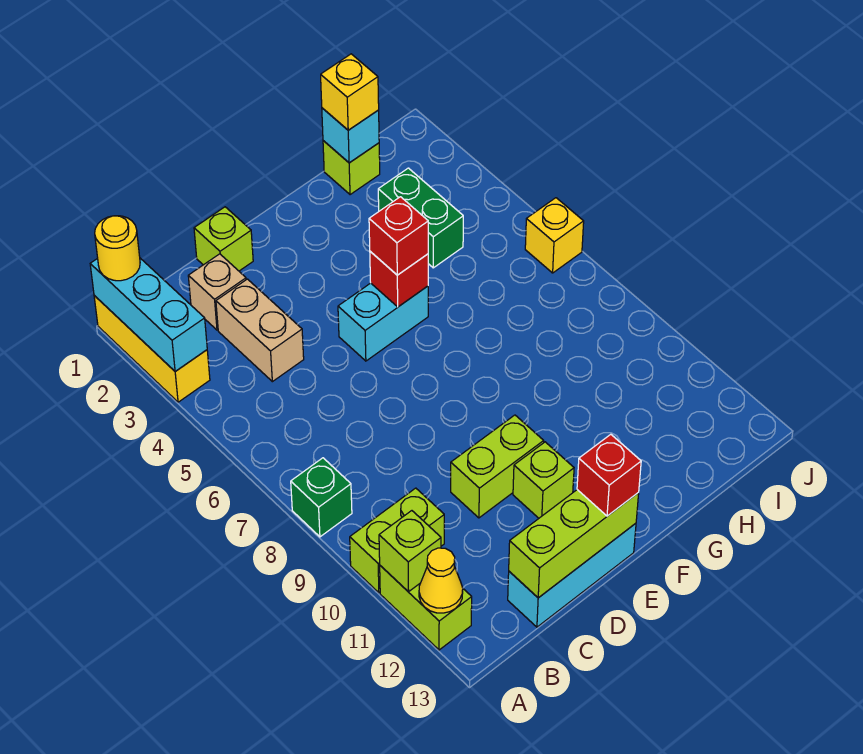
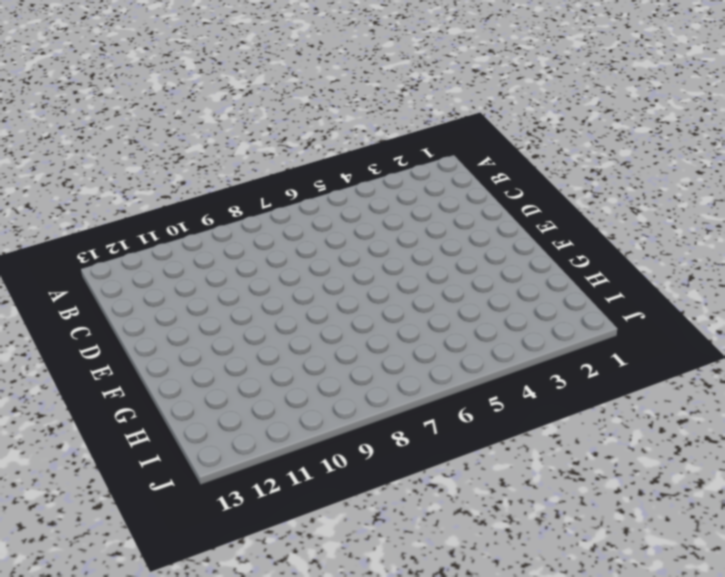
none -> yellow brick A1:A3 level 1
none -> green brick A8 level 1
none -> lime brick A10:B10 level 1

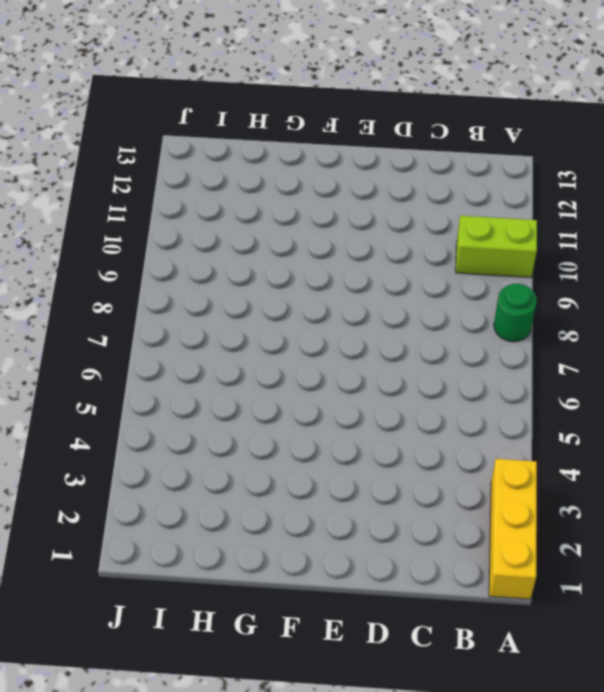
green round brick A8 level 1 -> green brick A8 level 1
none -> lime brick A11:A12 level 1
none -> tan brick C2 level 1
none -> tan brick C3:C4 level 1

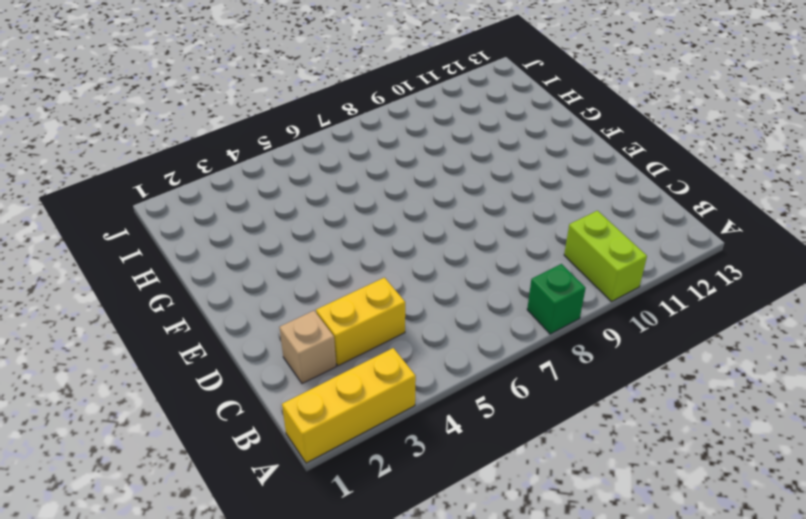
yellow brick C3:C4 level 1 -> tan brick C3:C4 level 1
none -> lime brick A11:A12 level 1
none -> cyan brick C13:E13 level 1
none -> lime brick D1 level 1

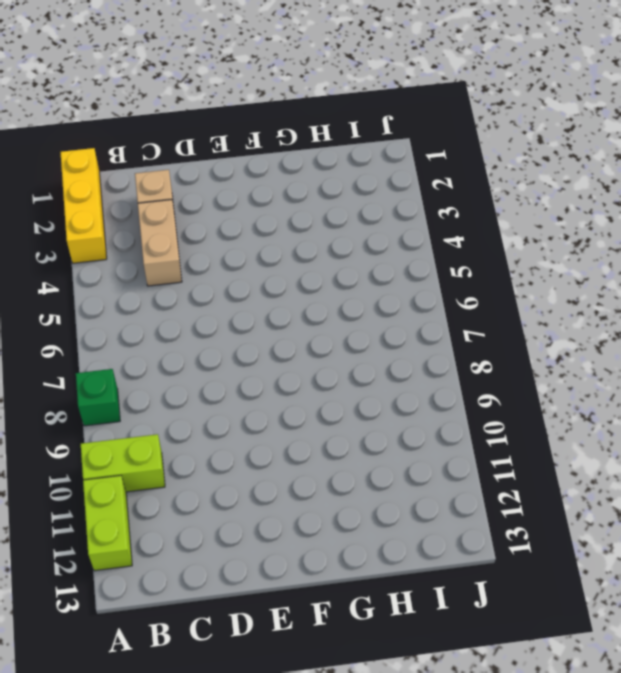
none -> cyan brick C13:E13 level 1
none -> lime brick D1 level 1
none -> lime brick D10:E10 level 1

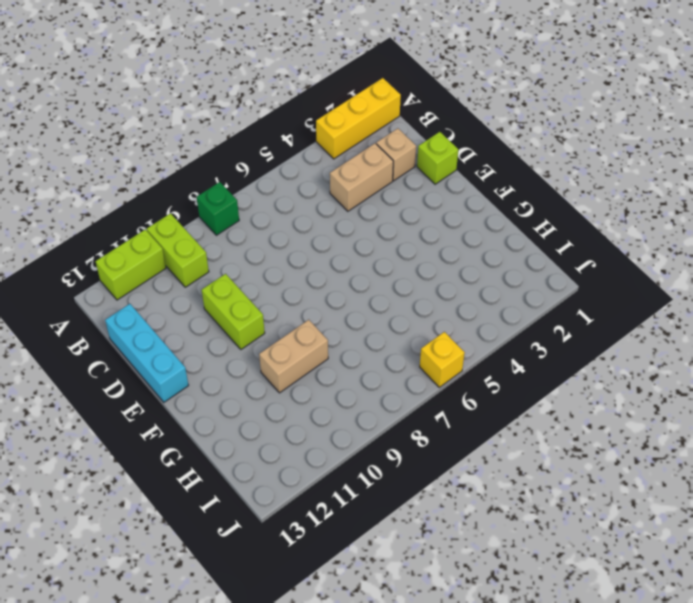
tan brick G9:G10 level 1 -> none
none -> cyan brick E5:F5 level 1
none -> lime brick E11 level 1
none -> lime brick H1 level 1

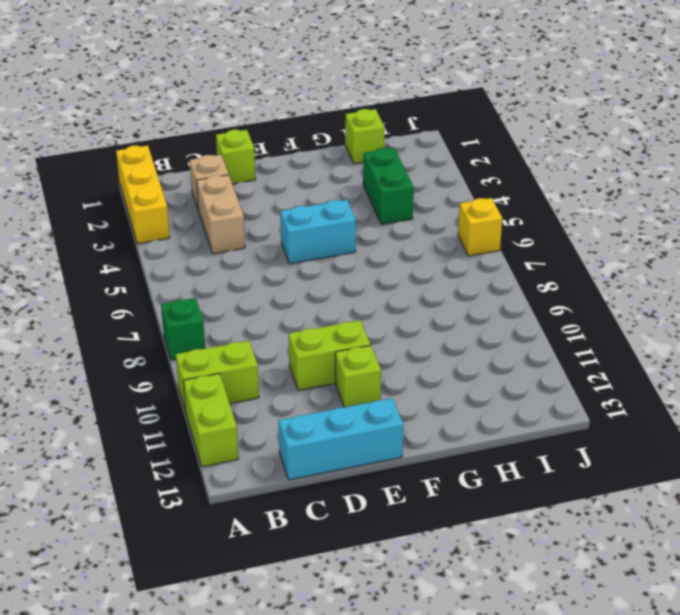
none -> cyan brick A1:A3 level 2
none -> lime brick A11 level 2
none -> yellow cone A12 level 2

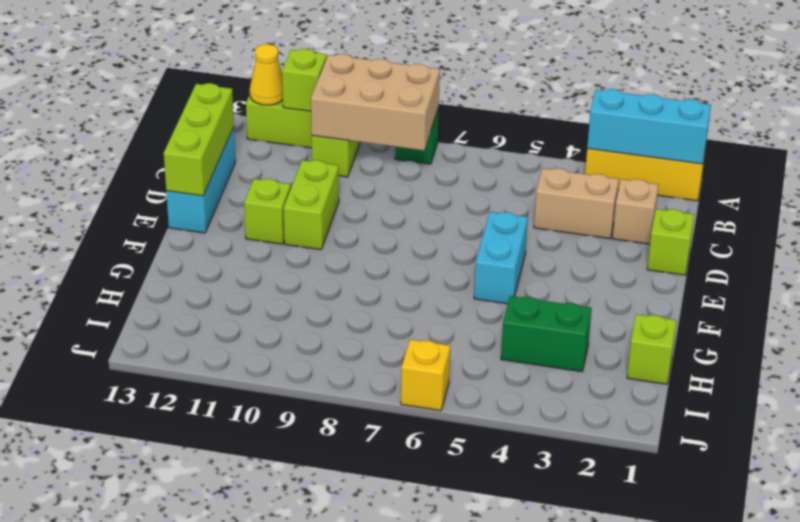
tan brick A8:B10 level 2 -> none
none -> red brick F5 level 2
none -> cyan brick H1 level 2
none -> yellow round brick A1 level 3

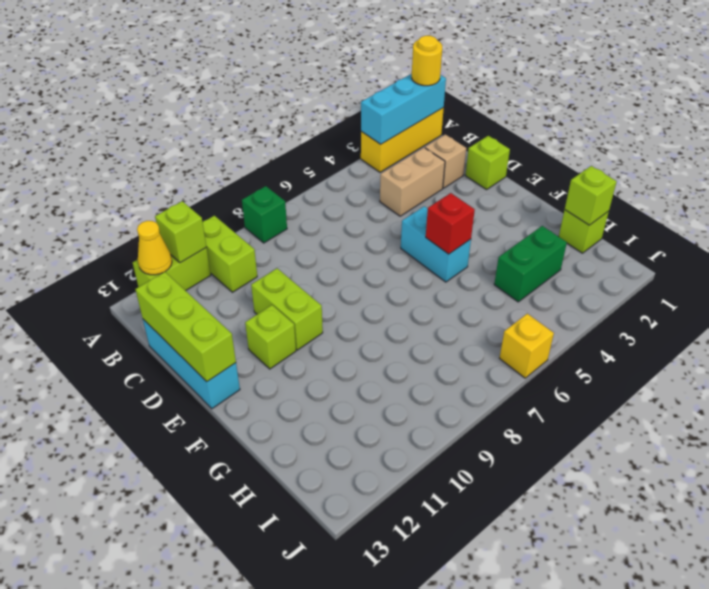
lime brick H1 level 2 -> cyan brick H1 level 2
none -> red brick E13 level 3
none -> red brick F5 level 3
none -> yellow brick H1 level 3

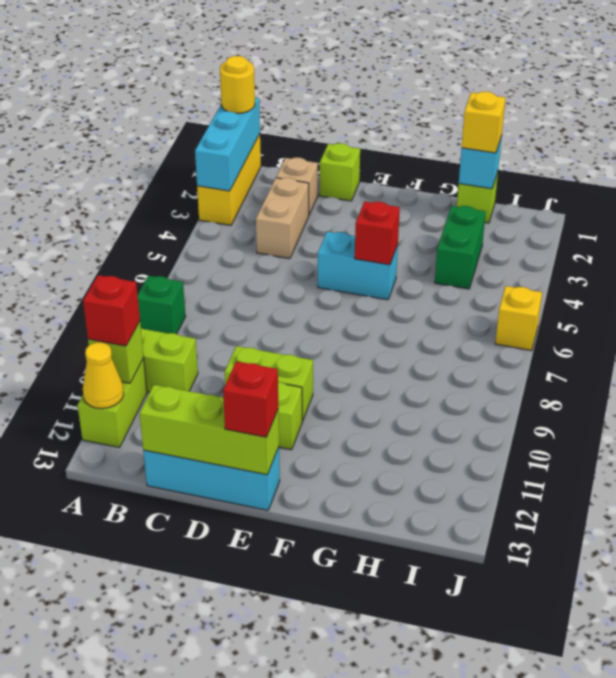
red brick A11 level 3 -> red brick F5 level 3

